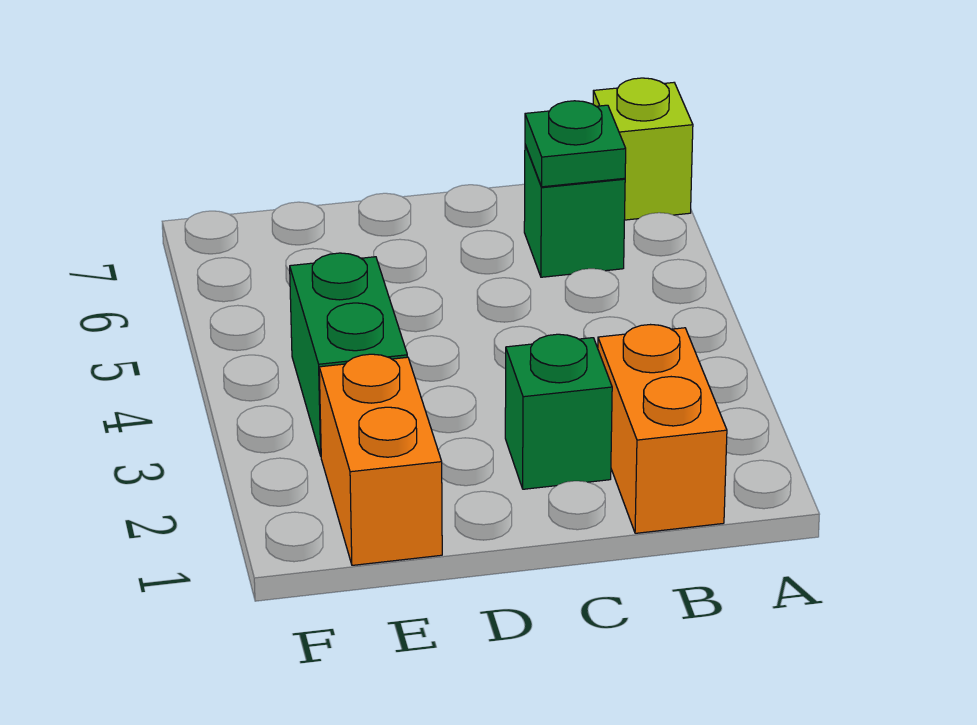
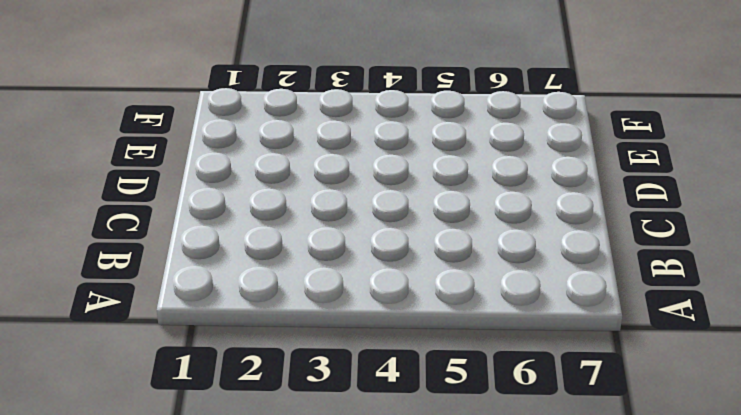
none -> lime brick A7 level 1
none -> orange brick B1:B2 level 1

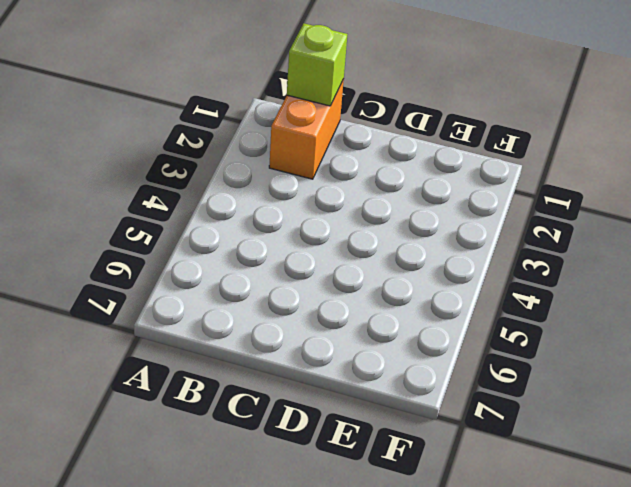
lime brick B1 level 2 -> lime brick A7 level 1
none -> green brick B6 level 1
none -> green brick C2 level 1

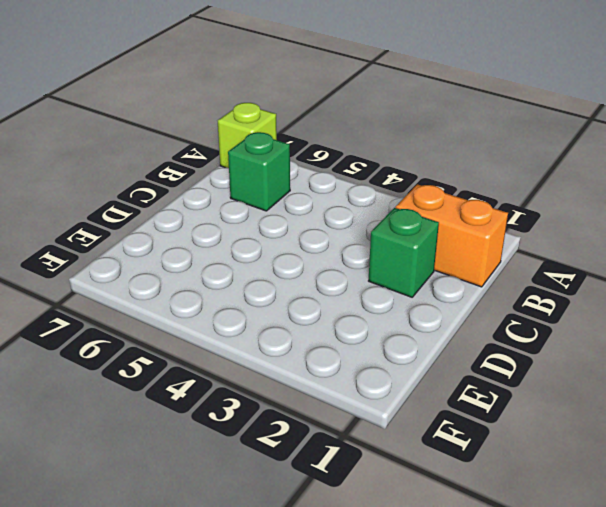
none -> orange brick E1:E2 level 1
none -> green brick E3:E4 level 1

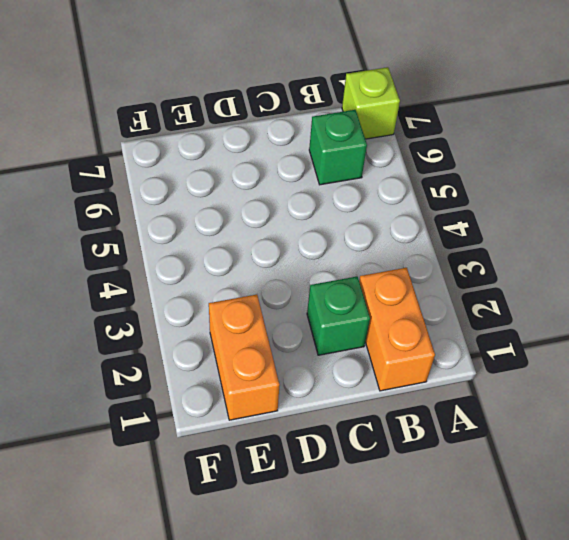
none -> green brick E3:E4 level 1
none -> green plate B6 level 2

